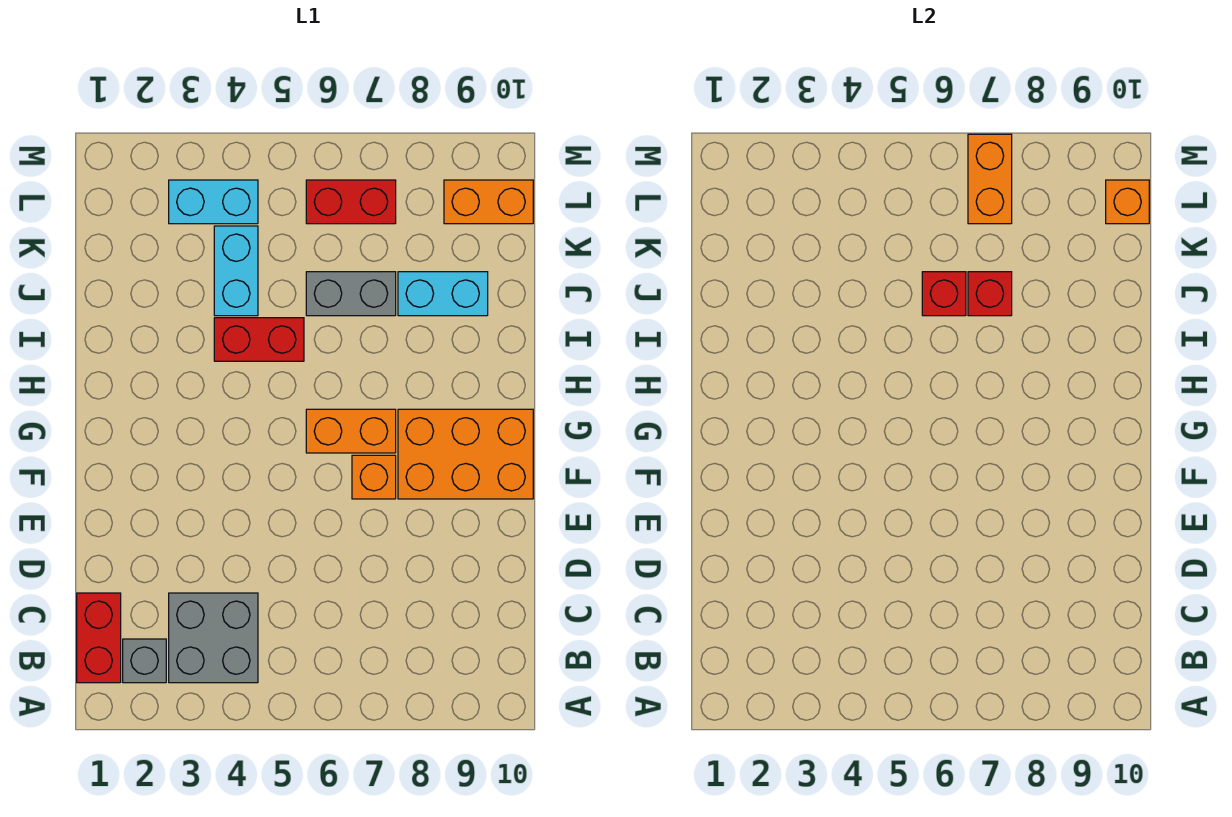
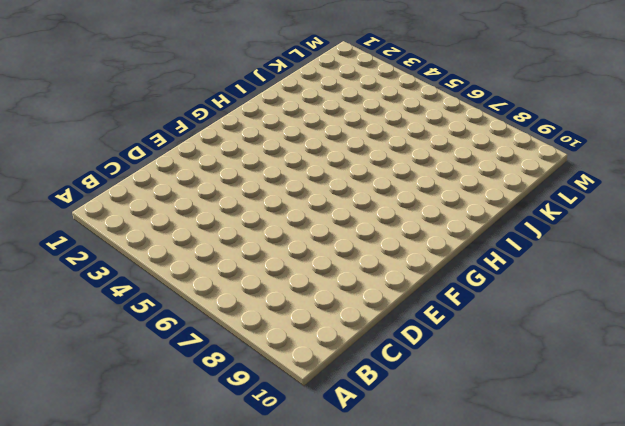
none -> red brick B1:C1 level 1
none -> grey brick B2 level 1
none -> grey brick B3:C4 level 1

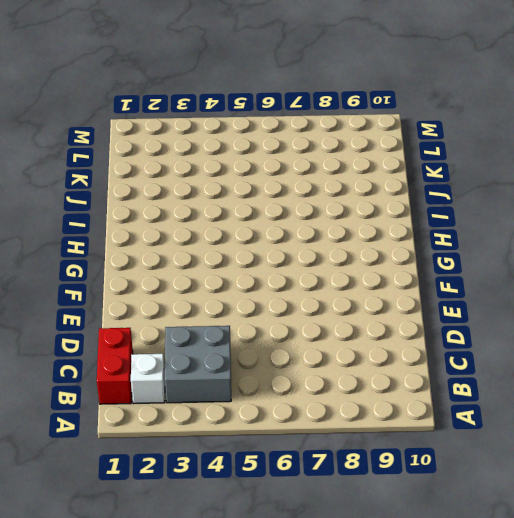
white brick B2 level 1 -> grey brick B2 level 1
none -> orange brick F7 level 1
none -> orange brick F8:G10 level 1
none -> orange brick G6:G7 level 1

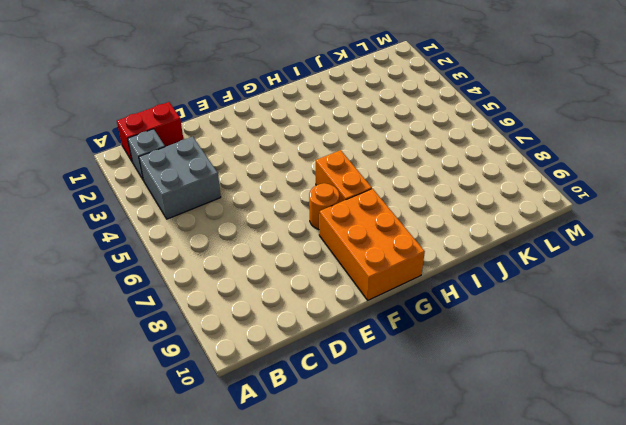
orange round brick F7 level 1 -> orange brick F7 level 1
none -> red brick I4:I5 level 1
none -> cyan brick J4:K4 level 1
none -> grey brick J6:J7 level 1

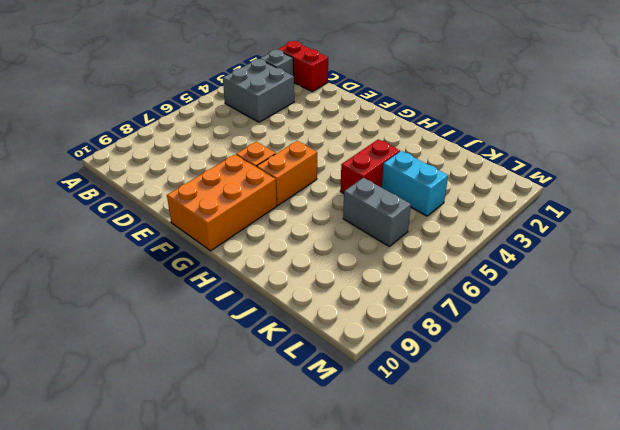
grey brick J6:K6 level 1 -> grey brick J6:J7 level 1
none -> cyan brick J8:J9 level 1
none -> cyan brick L3:L4 level 1
none -> red brick L6:L7 level 1

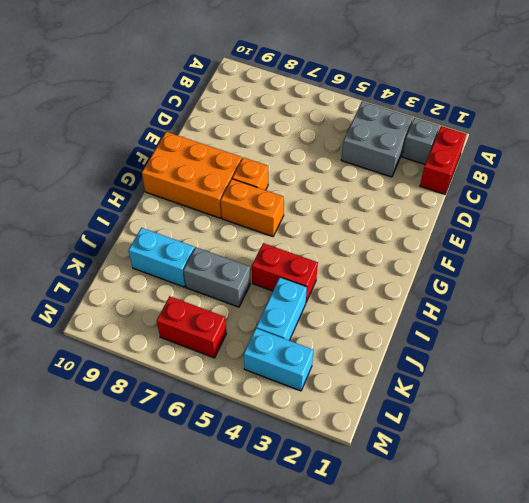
none -> orange brick L9:L10 level 1
none -> red brick J6 level 2
none -> red brick J7 level 2

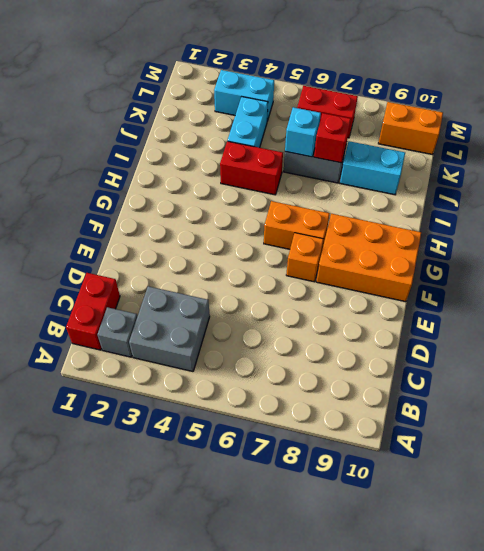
cyan brick J6 level 2 -> red brick J6 level 2
none -> orange brick L7:M7 level 2
none -> orange brick L10 level 2

